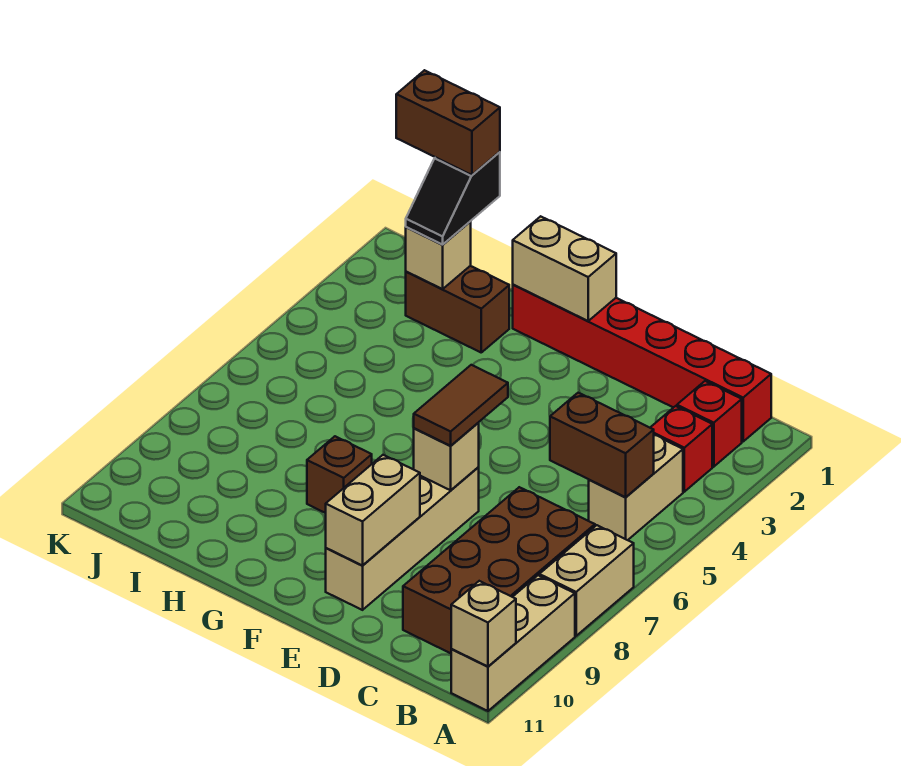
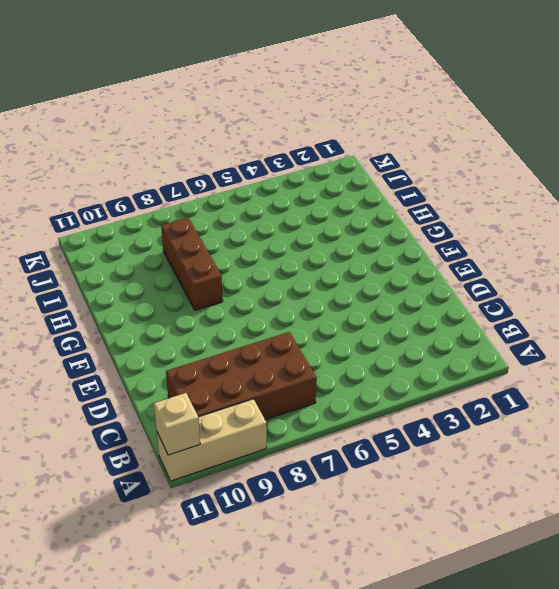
brown brick G8:I8 level 1 -> brown brick G8 level 1
none -> tan brick A7:A8 level 1
none -> red brick B1:G1 level 1
none -> red brick B2 level 1

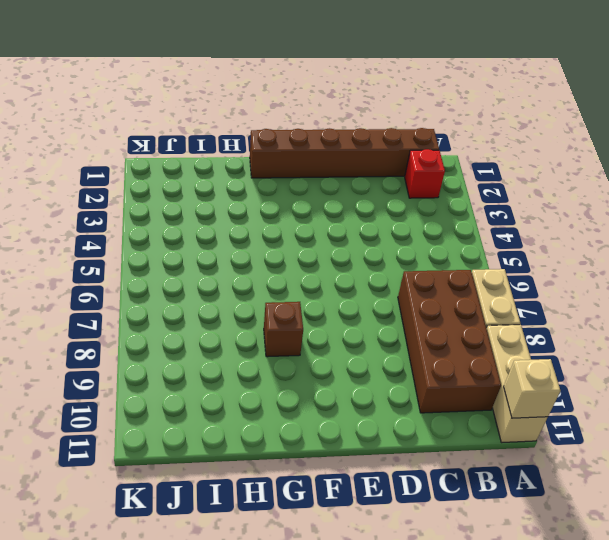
brown brick B1:G1 level 1 -> red brick B1:G1 level 1
none -> red brick B3 level 1
none -> tan brick B4:B5 level 1
none -> tan brick E7:E10 level 1

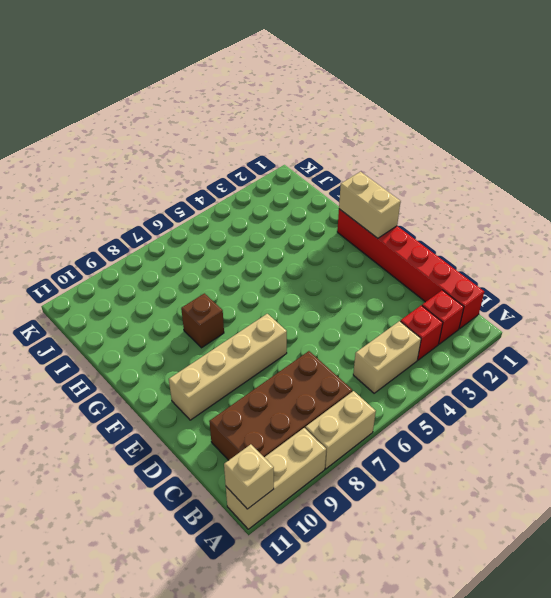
none -> brown brick H2:I2 level 1
none -> brown brick B5:C5 level 2
none -> tan brick E7 level 2

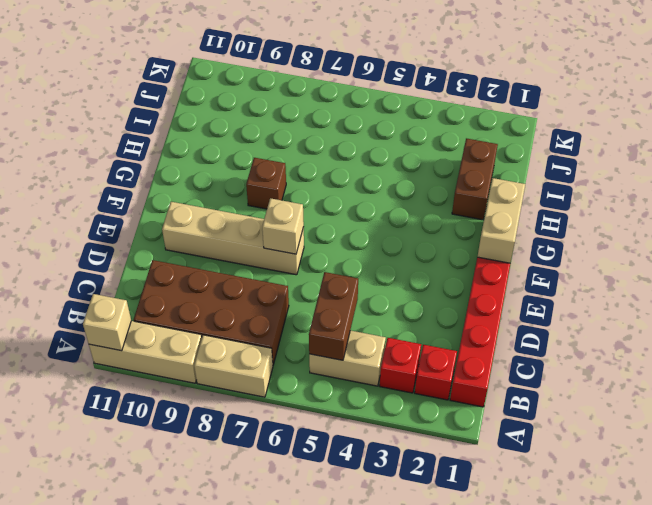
none -> tan brick E9:E10 level 2
none -> tan brick I2 level 2
none -> brown tile E6:E7 level 3

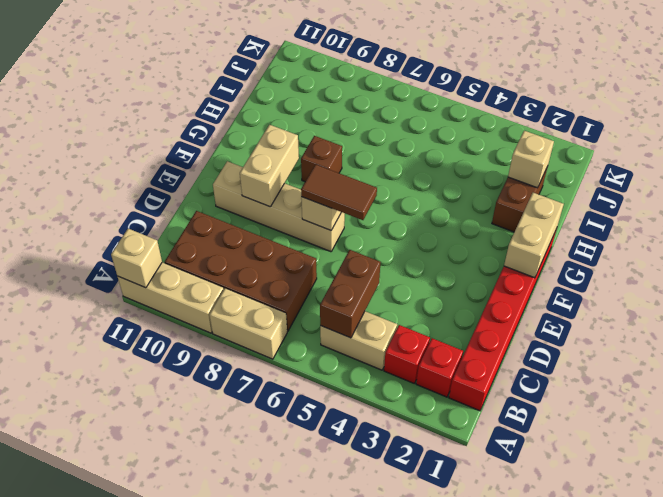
tan brick E9:F9 level 2 -> tan brick E9:E10 level 2
none -> black slope I1:I2 level 3 top 1
none -> brown brick I1:J1 level 4

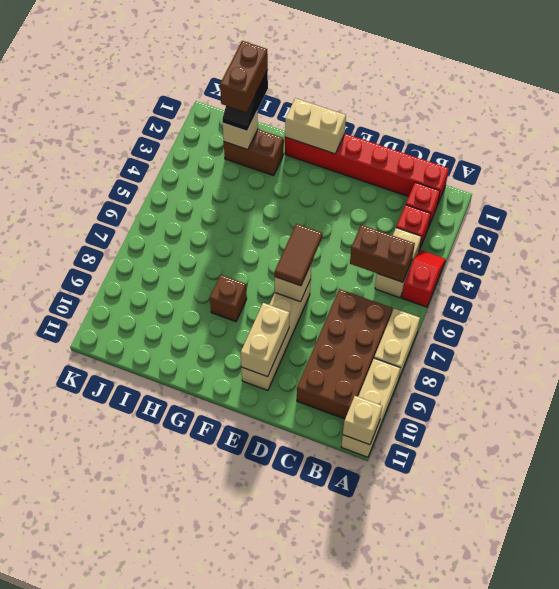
red slope A4:A5 level 1 top 5 -> none
brown brick I1:I2 level 4 -> brown brick I1:J1 level 4

